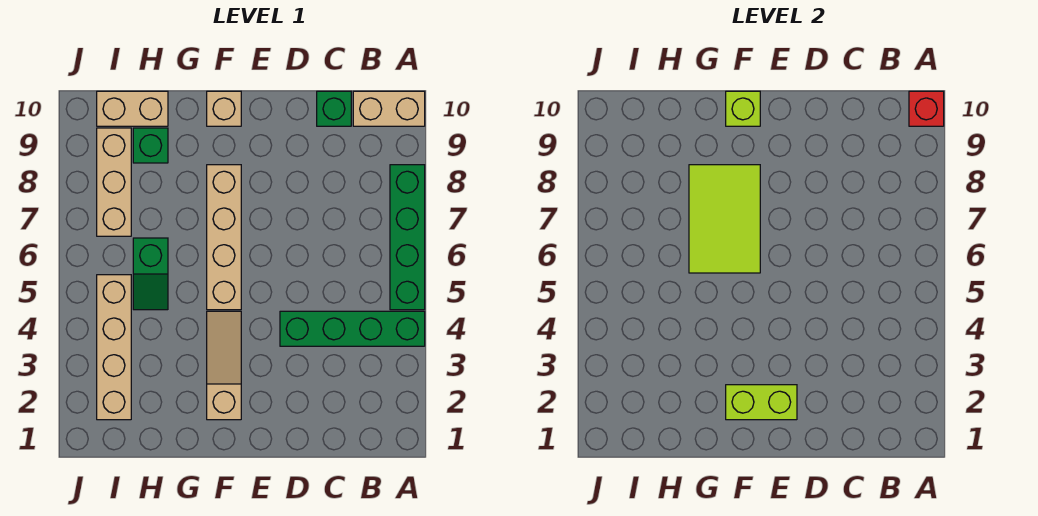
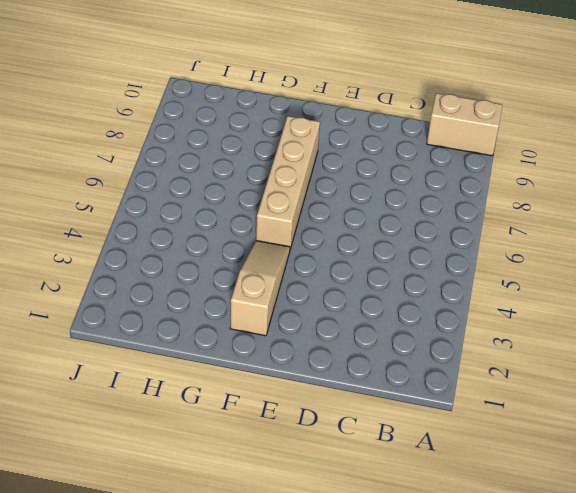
none -> green brick A4:D4 level 1
none -> green brick A5:A8 level 1
none -> green brick C10 level 1

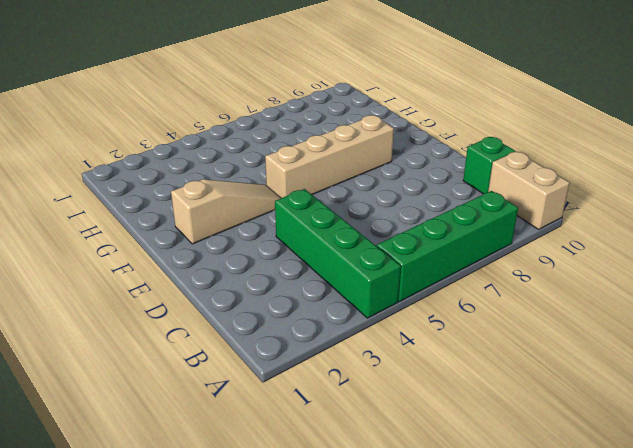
none -> tan brick F10 level 1
none -> green slope H5:H6 level 1 top 6
none -> green brick H9 level 1

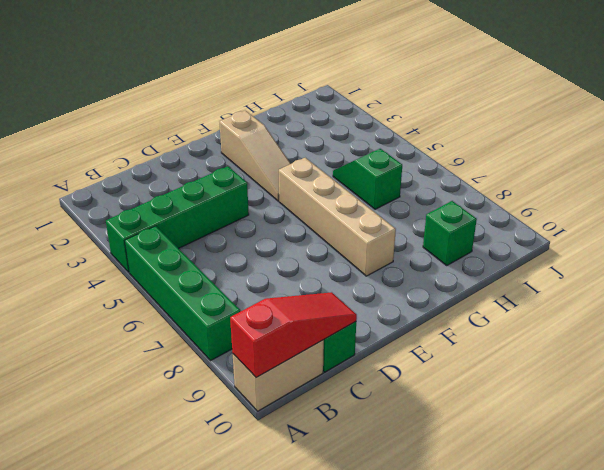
red slope A10:C10 level 2 top A -> red brick A10 level 2
none -> tan brick F10 level 1
none -> tan brick H10:I10 level 1
none -> tan brick I2:I5 level 1

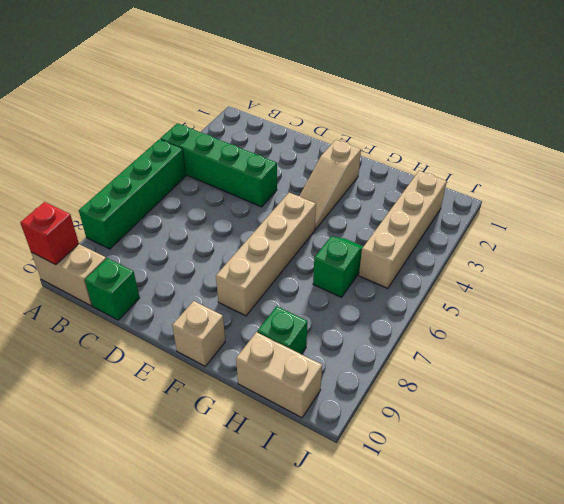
none -> tan brick I7:I9 level 1
none -> lime brick E2:F2 level 2
none -> lime tile F6:G8 level 2

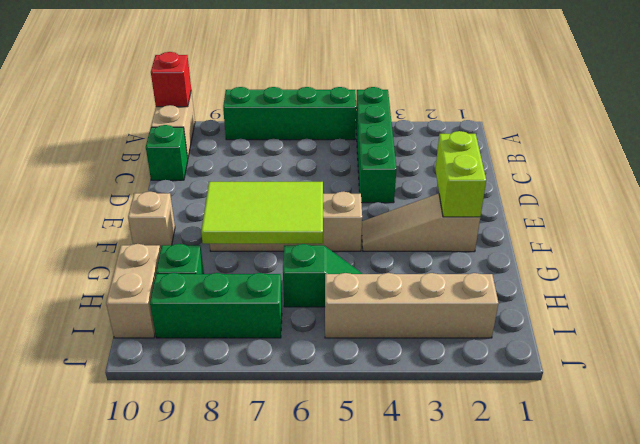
green brick I7:I9 level 1 -> tan brick I7:I9 level 1
none -> lime brick F10 level 2

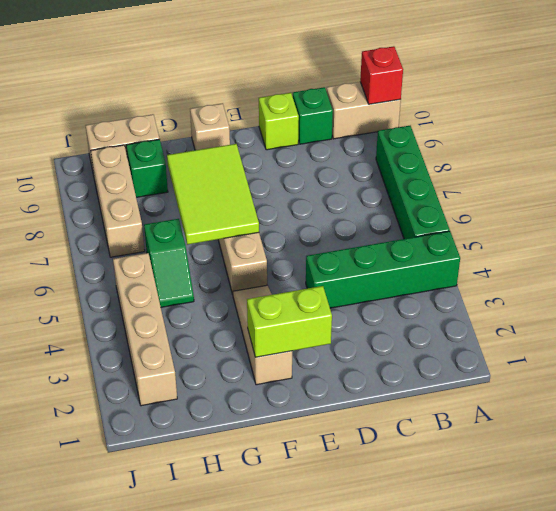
lime brick D10 level 1 -> lime brick F10 level 2

